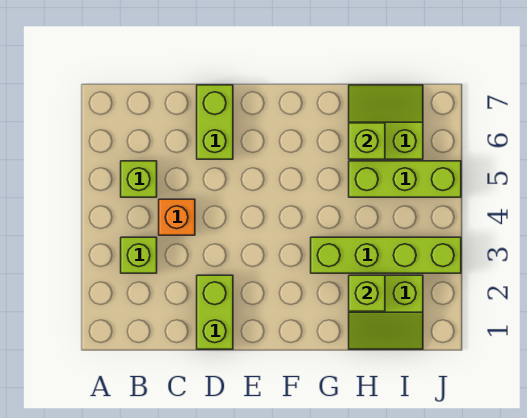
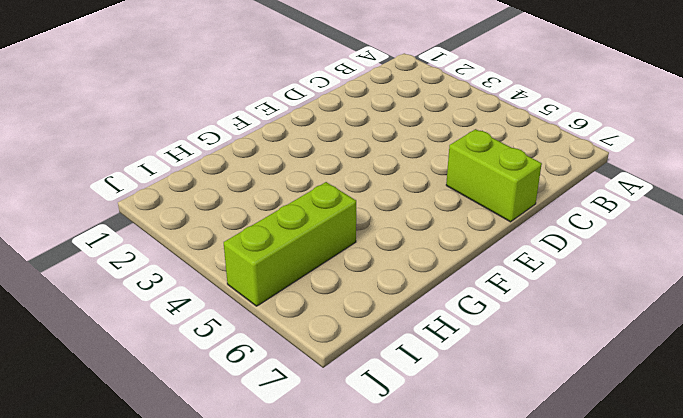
none -> lime brick B3 level 1
none -> lime brick B5 level 1

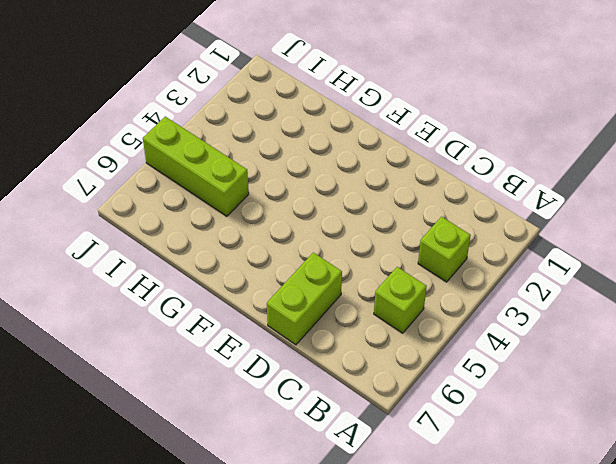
none -> orange brick C4 level 1
none -> lime brick D1:D2 level 1

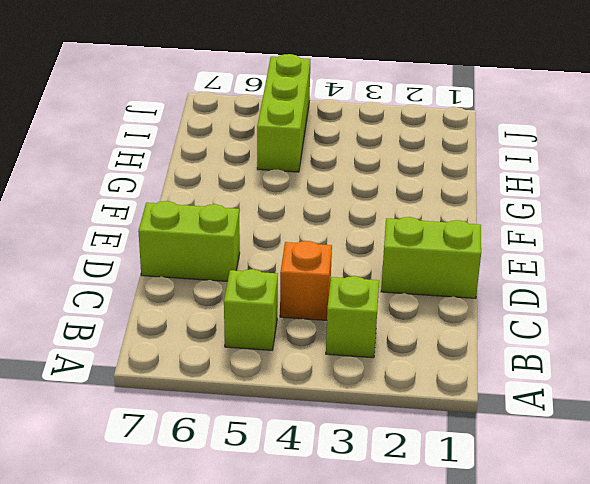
none -> lime brick G3:J3 level 1
none -> lime slope H1:I2 level 1 top 2

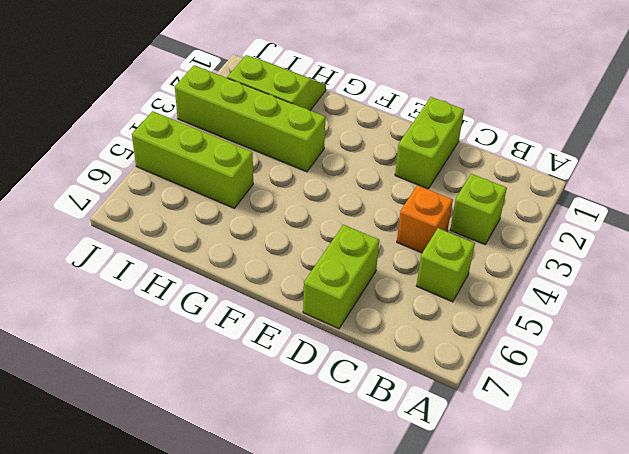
none -> lime slope H6:I7 level 1 top 6
none -> lime brick H2 level 2

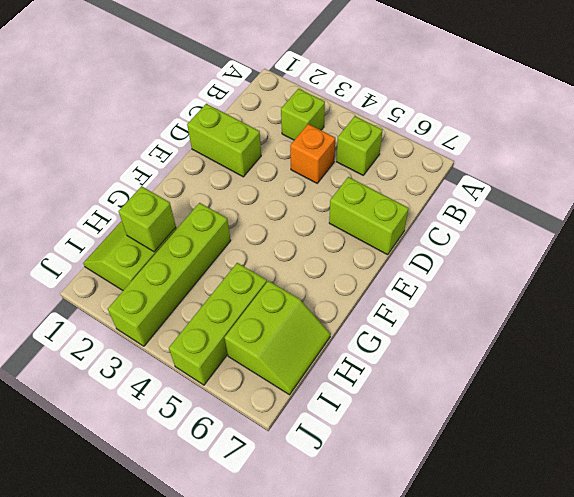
none -> lime brick H6 level 2

